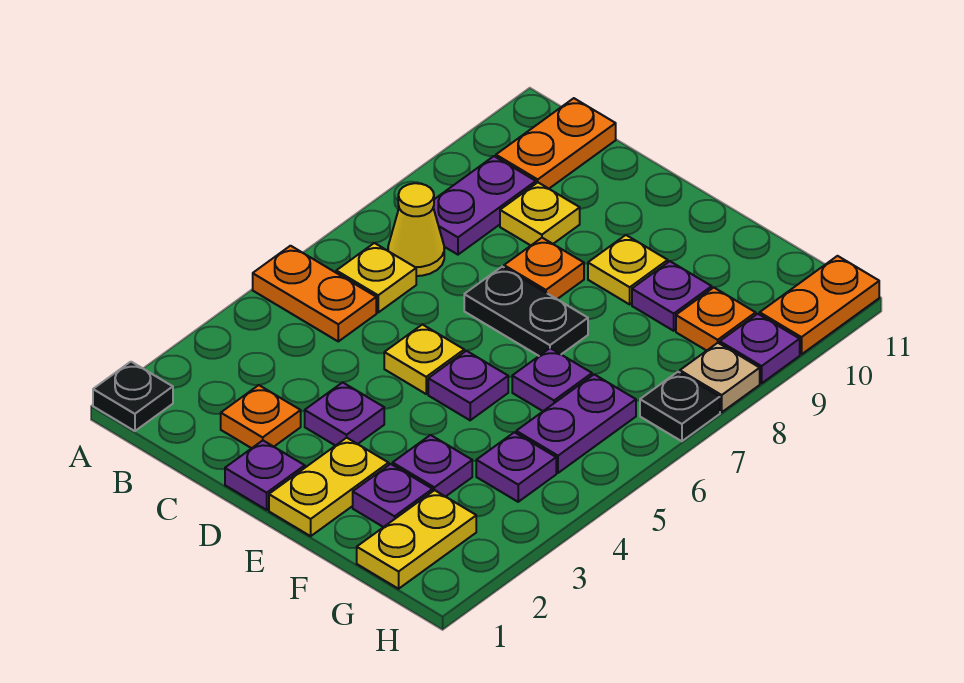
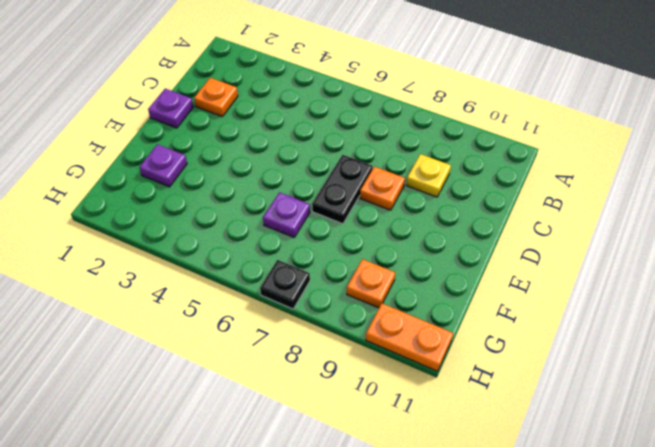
none -> black plate A1 level 1
none -> orange plate A5:B5 level 1
none -> yellow plate B6 level 1

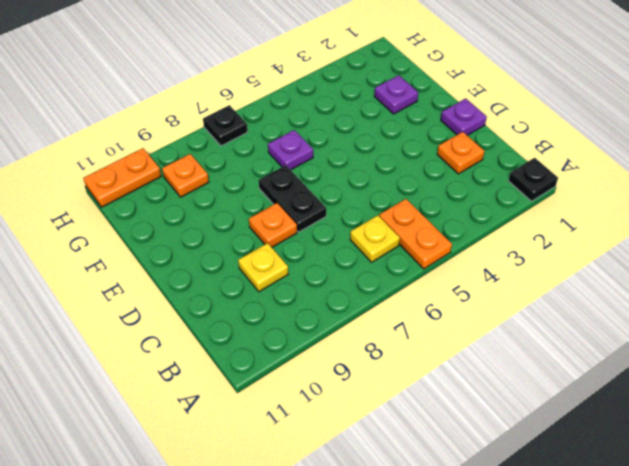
none -> yellow cone B7 level 1
none -> purple plate B8:B9 level 1
none -> orange plate B10:B11 level 1

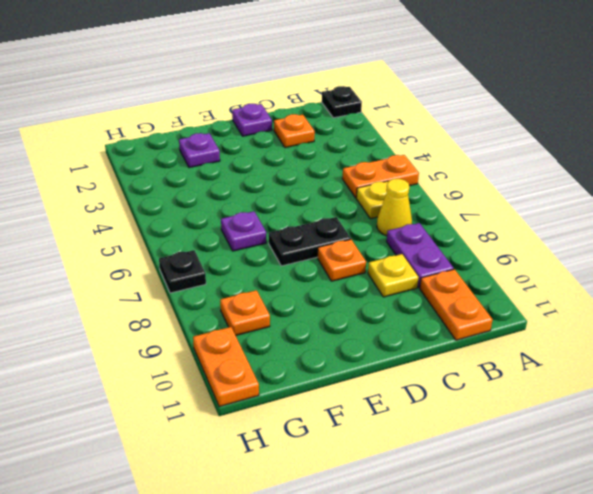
none -> purple plate D3 level 1
none -> yellow plate D5 level 1
none -> yellow plate E1:E2 level 1

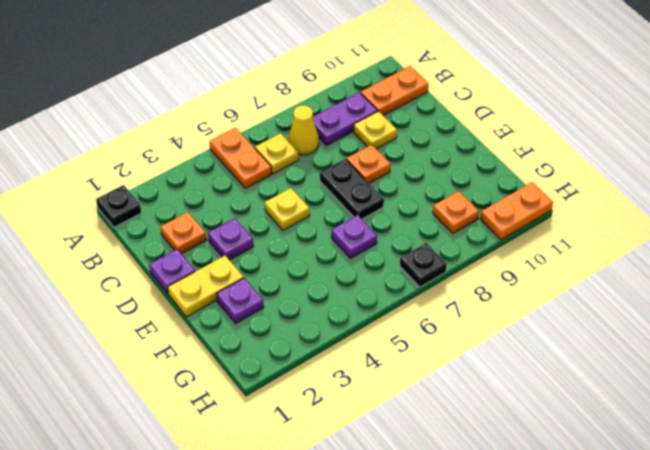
none -> purple plate E5 level 1
none -> yellow plate E9 level 1
none -> purple plate F3 level 1

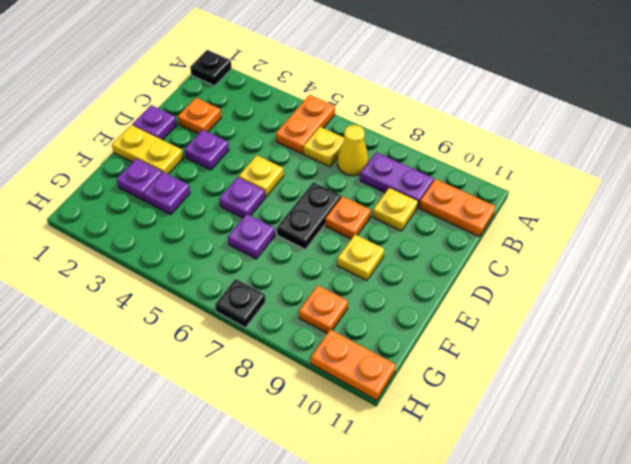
none -> purple plate F9 level 1
none -> yellow plate G1:G2 level 1
none -> purple plate G4 level 1

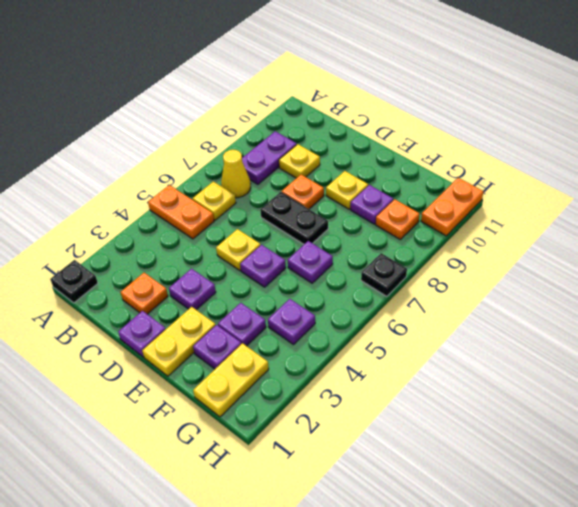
none -> orange plate B10:B11 level 1
none -> purple plate G5:G6 level 1
none -> tan plate H8 level 1

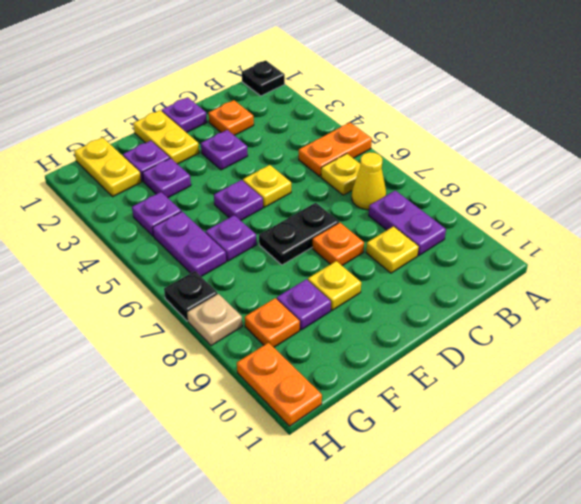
none -> orange plate B10:B11 level 1
none -> purple plate H9 level 1

